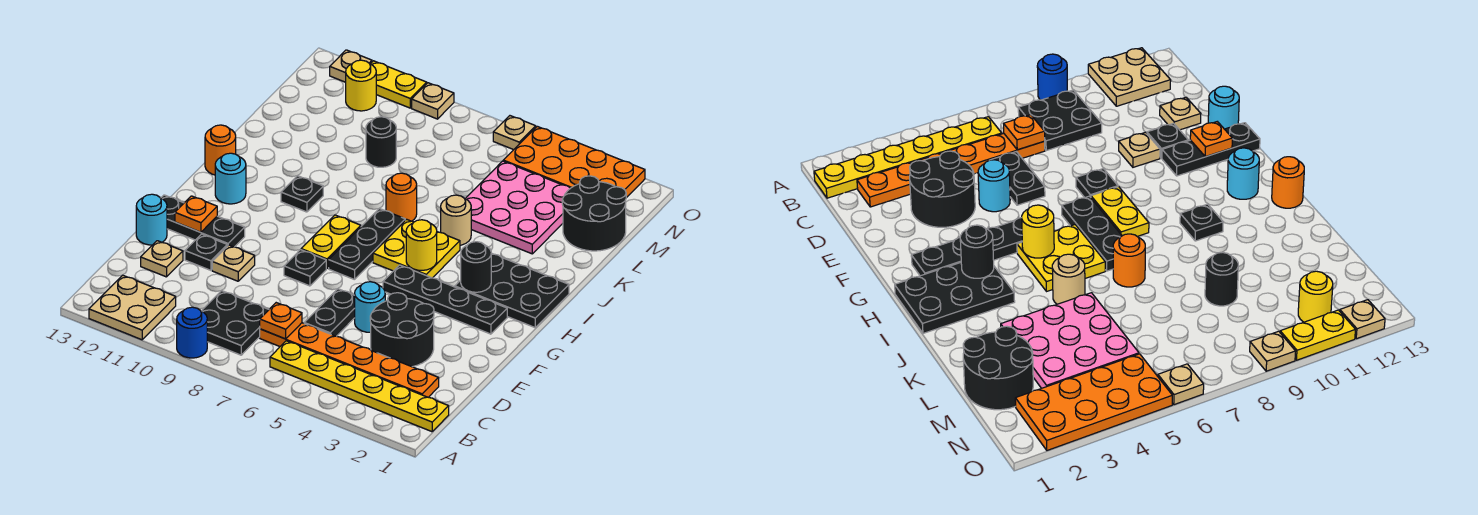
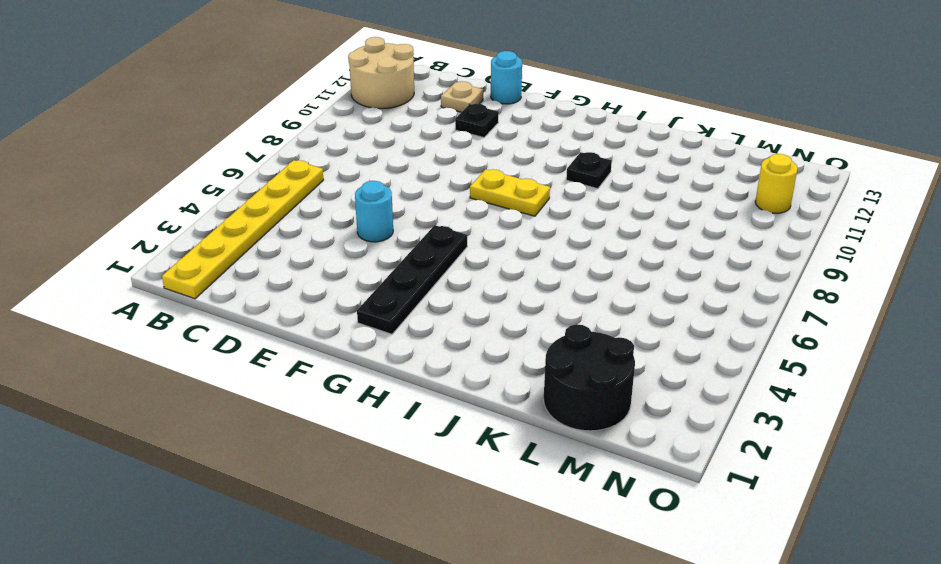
tan round brick A11:B12 level 1 -> tan plate A11:B12 level 1
none -> blue round brick A9 level 1
none -> black plate B8:C9 level 1
none -> orange plate C2:C7 level 1
none -> black round brick D3:E4 level 1

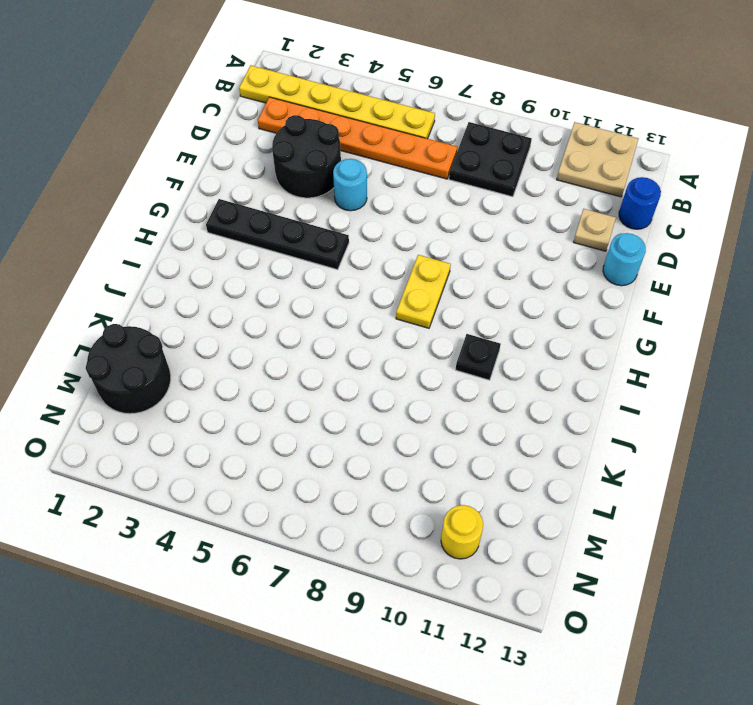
blue round brick C13 level 1 -> blue round brick A9 level 1
none -> black plate D6:E6 level 1
none -> tan plate E10 level 1
none -> black plate E11 level 1
none -> black plate F8 level 1

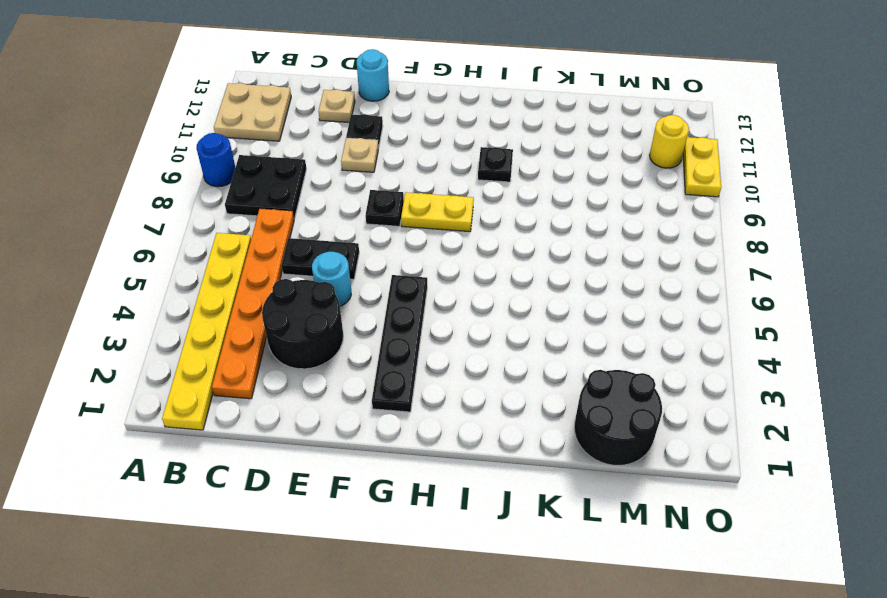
none -> black plate F11:F13 level 1
none -> black plate G7:I7 level 1
none -> black plate H1:I3 level 1
none -> yellow plate H5:I6 level 1

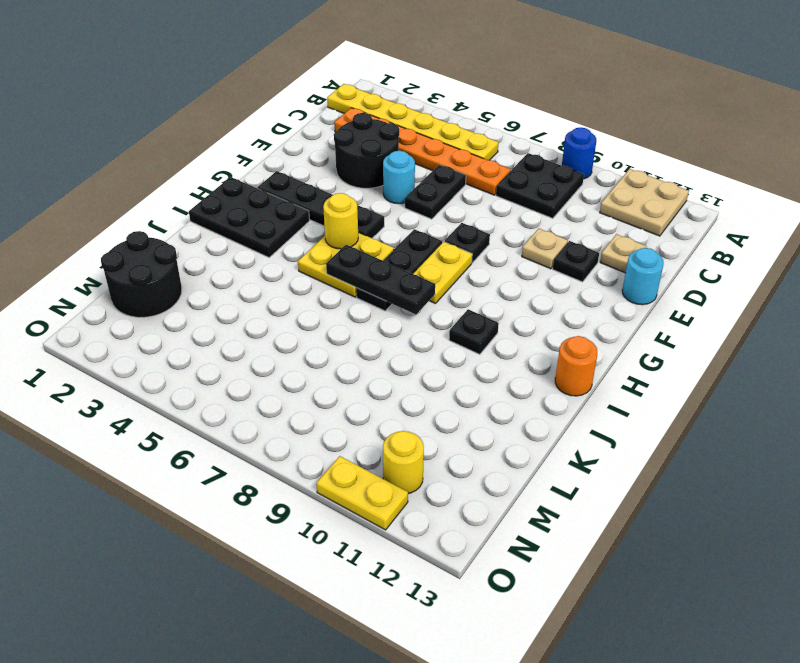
black plate I6:I8 level 2 -> black plate F11:F13 level 1
none -> cyan round brick H12 level 1
none -> tan round brick J5 level 1
none -> orange round brick J7 level 1
none -> pink plate K3:M5 level 1

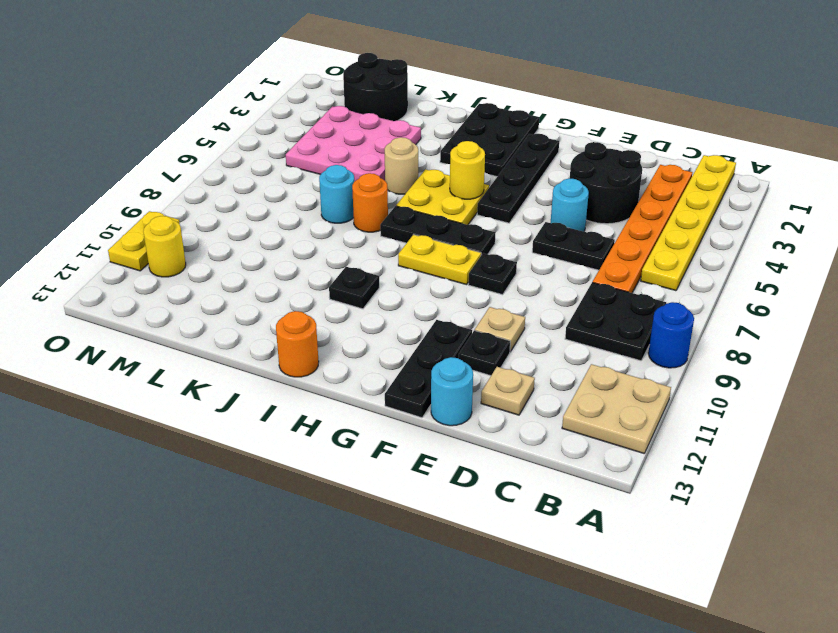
cyan round brick K7 level 1 -> cyan round brick H12 level 1
none -> black round brick L9 level 1
none -> orange plate N2:O5 level 1
none -> tan plate O6 level 1
none -> tan plate O9 level 1

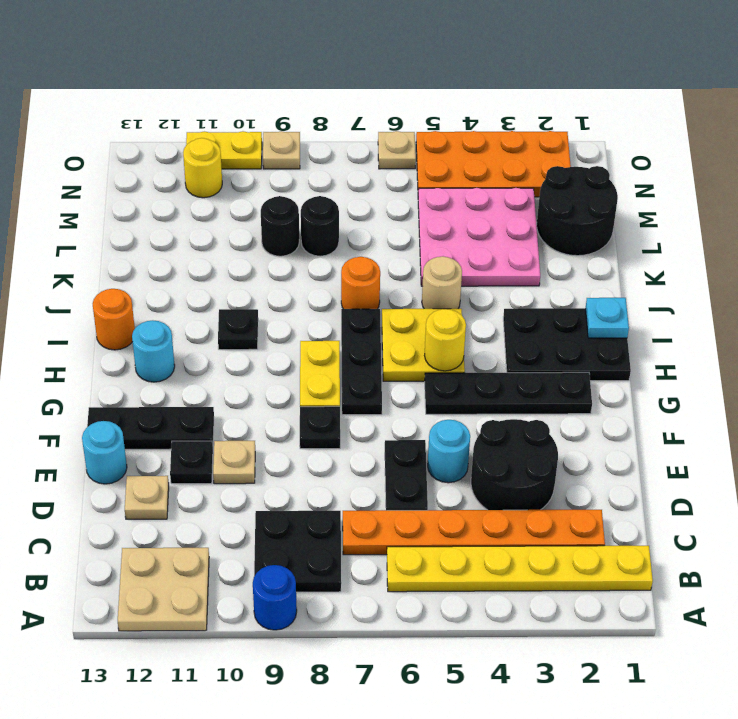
cyan plate I1 level 2 -> none
black round brick L8 level 1 -> black round brick H3 level 2
none -> tan plate O12 level 1
none -> orange plate C7 level 2
none -> orange plate F12 level 2

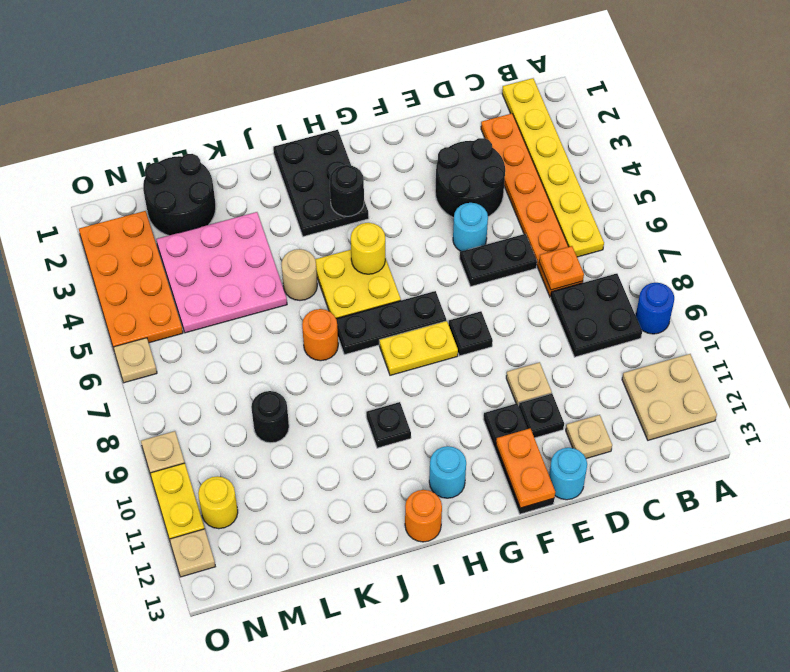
orange plate F12:F13 level 2 -> orange plate F12 level 2
none -> black plate G2:G5 level 1

